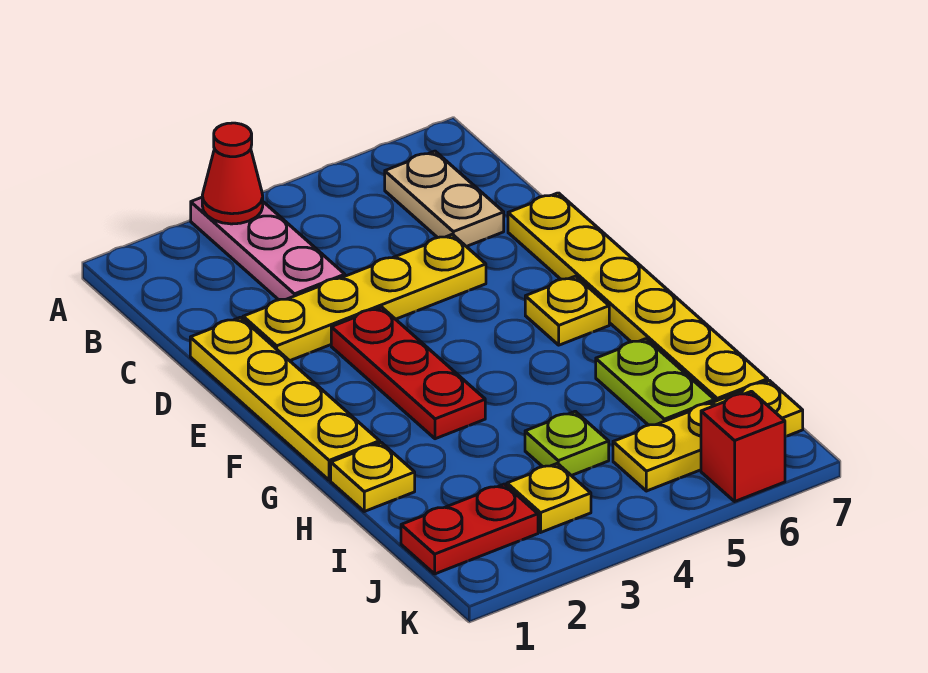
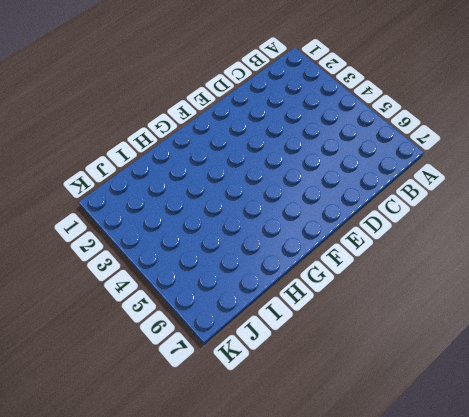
none -> pink plate A3:C3 level 1
none -> tan plate B6:C6 level 1
none -> yellow plate D1:G1 level 1

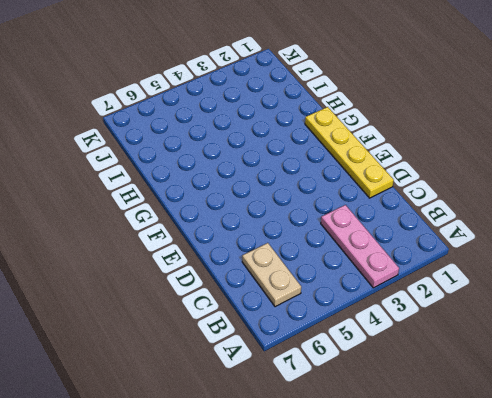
none -> yellow plate D2:D5 level 1
none -> yellow plate D7:I7 level 1
none -> red plate E3:G3 level 1

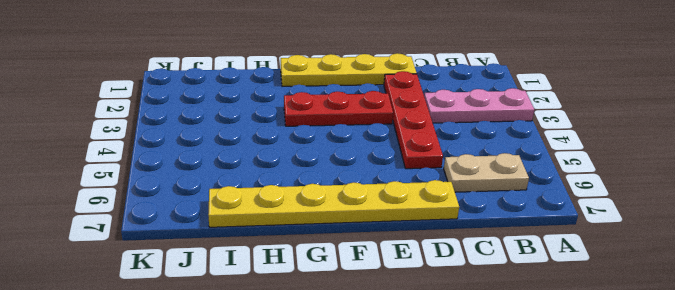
red plate D2:D5 level 1 -> yellow plate D2:D5 level 1
none -> yellow plate F6 level 1
none -> yellow plate H1 level 1
none -> lime plate H6:I6 level 1

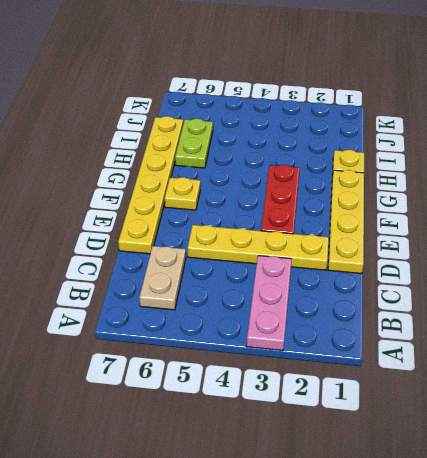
none -> lime plate I4 level 1
none -> red plate J1:J2 level 1
none -> yellow plate J3 level 1

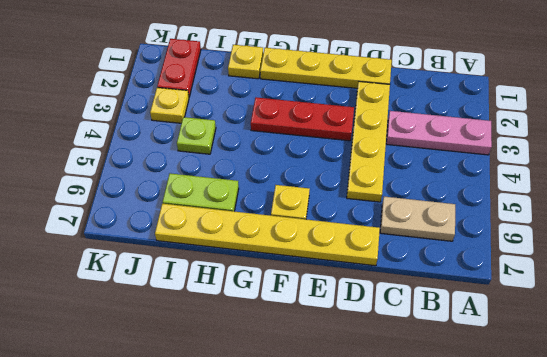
none -> yellow plate J5:J7 level 1
none -> red brick K6 level 1
none -> red cone A3 level 2

